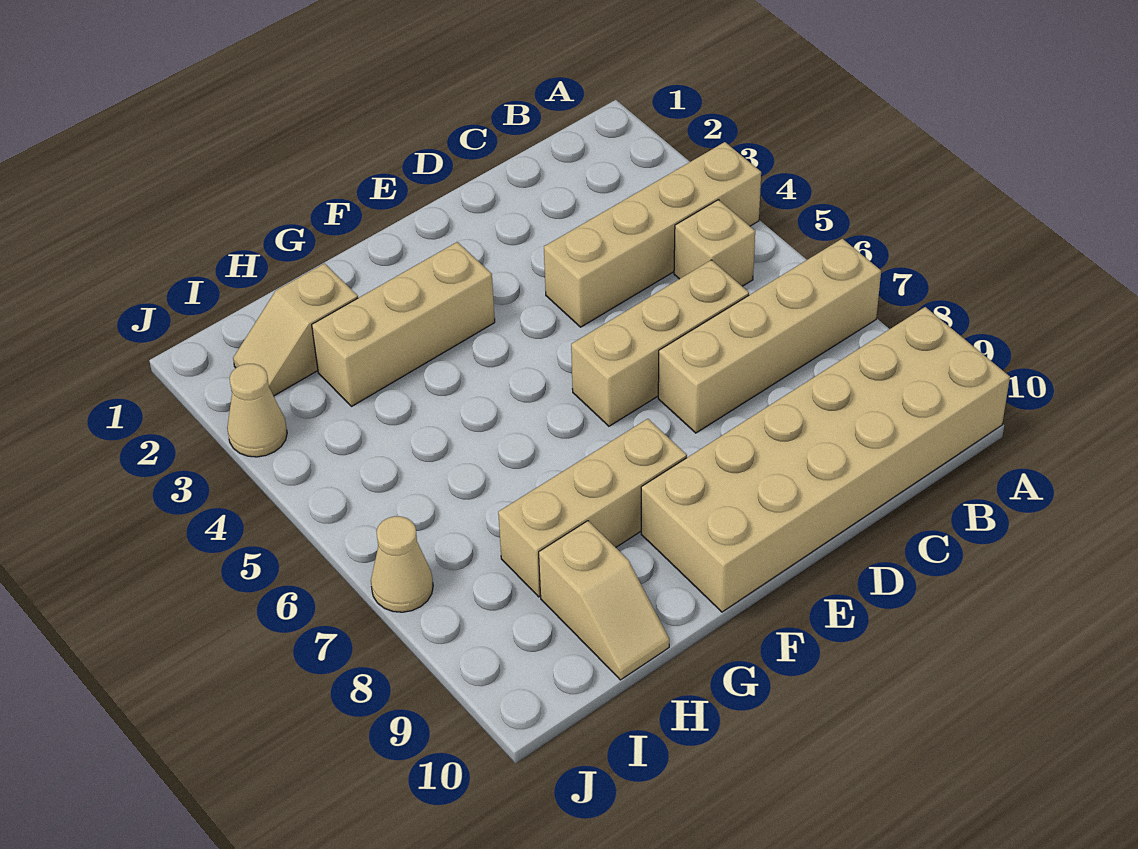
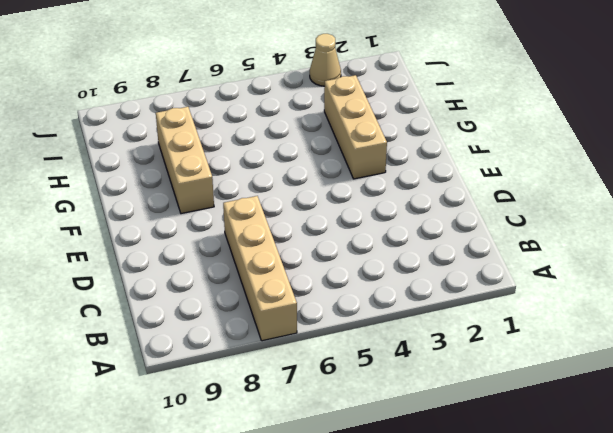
none -> tan brick A4:D4 level 1
none -> tan brick A9:F10 level 1

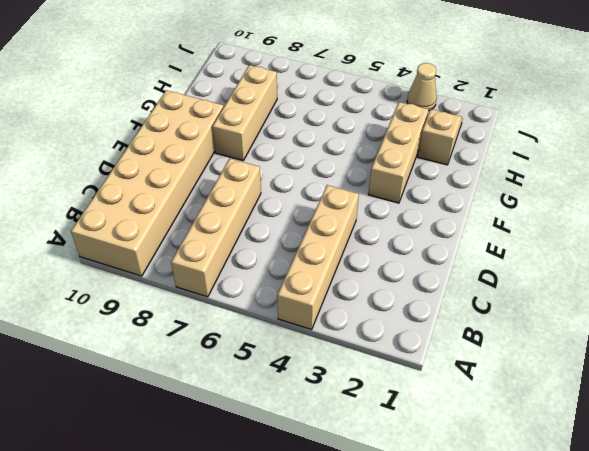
none -> tan brick B5 level 1
none -> tan brick C6:E6 level 1

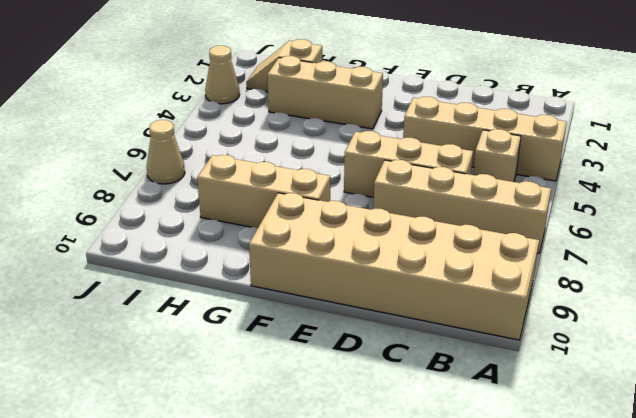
none -> tan slope H9:H10 level 1 top 9

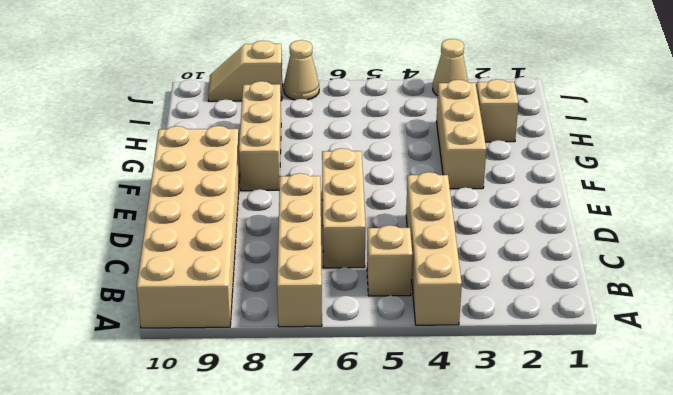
tan slope J8:J9 level 1 top 8 -> tan slope H9:H10 level 1 top 9

